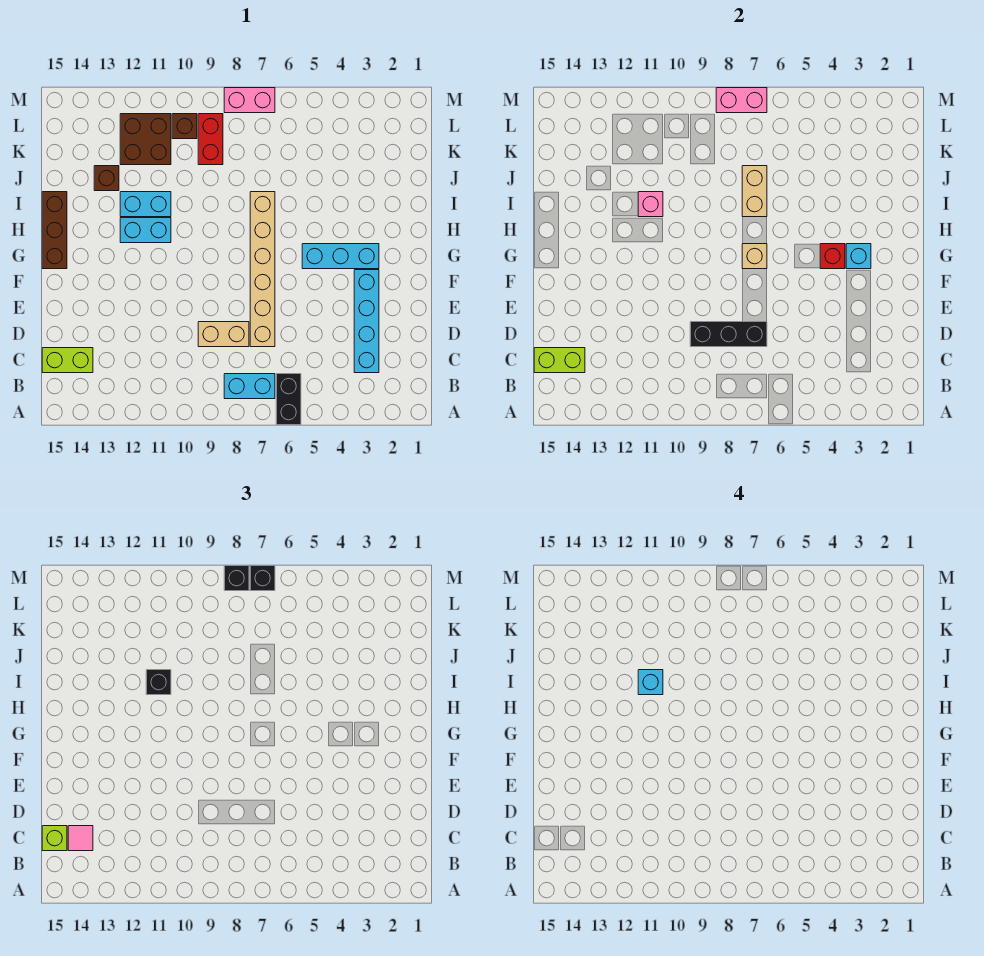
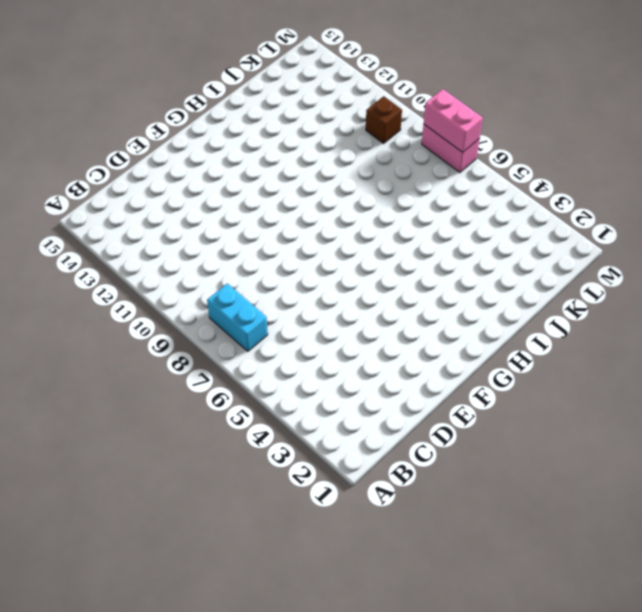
none -> black brick A6:B6 level 1
none -> cyan brick C3:F3 level 1
none -> lime brick C14:C15 level 1

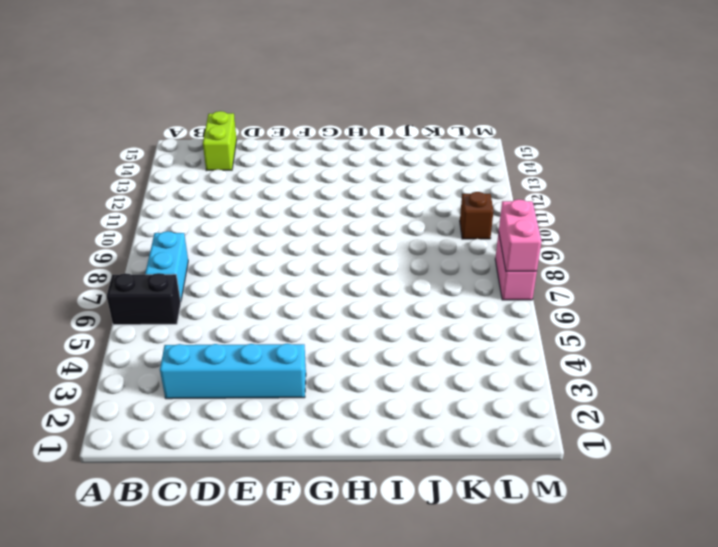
none -> tan brick D7:I7 level 1
none -> tan brick D8:D9 level 1
none -> cyan brick G3:G5 level 1

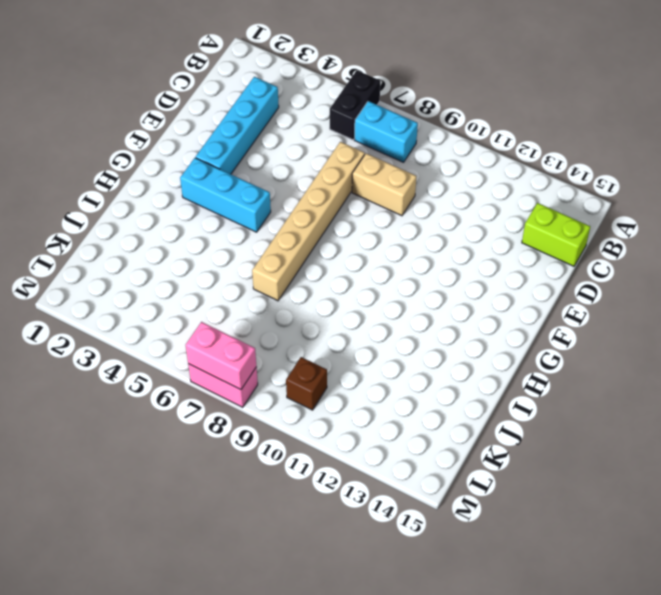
none -> brown brick G15:I15 level 1
none -> cyan brick H11:H12 level 1
none -> cyan brick I11:I12 level 1

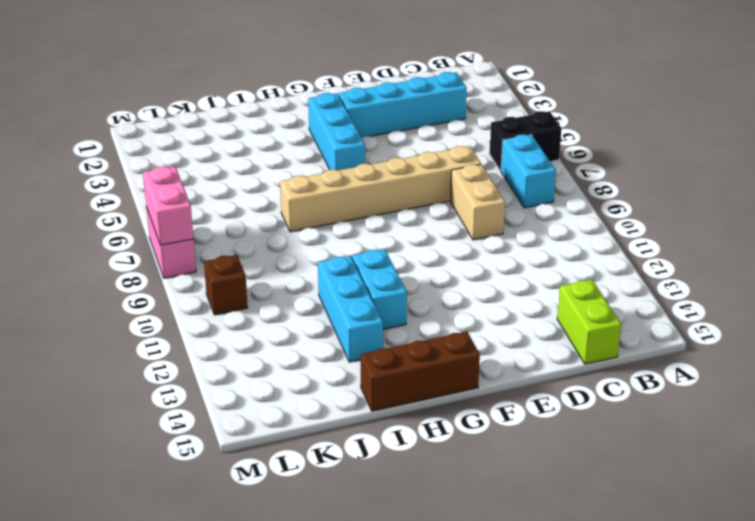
cyan brick I11:I13 level 1 -> cyan brick I11:I12 level 1
none -> brown brick J13 level 1
none -> red brick K9:L9 level 1
none -> brown brick K11:L12 level 1

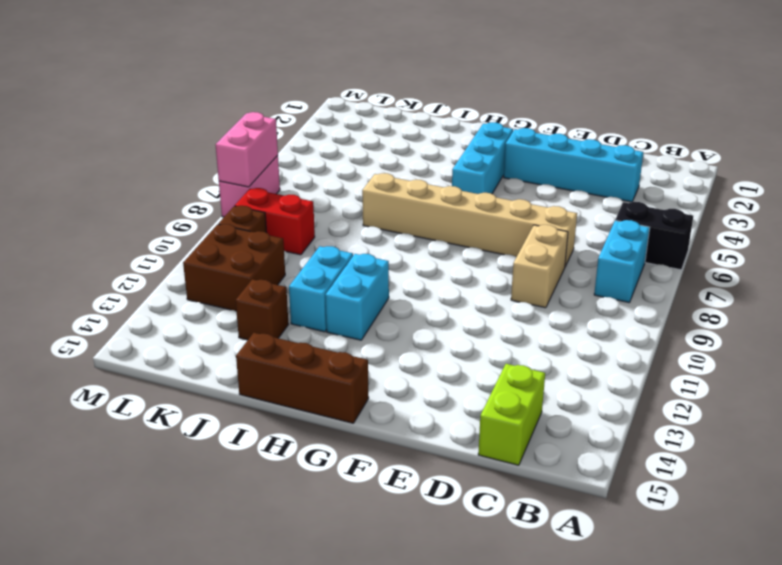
none -> lime brick C14:C15 level 2
none -> black brick D7:D9 level 2
none -> cyan brick G3 level 2

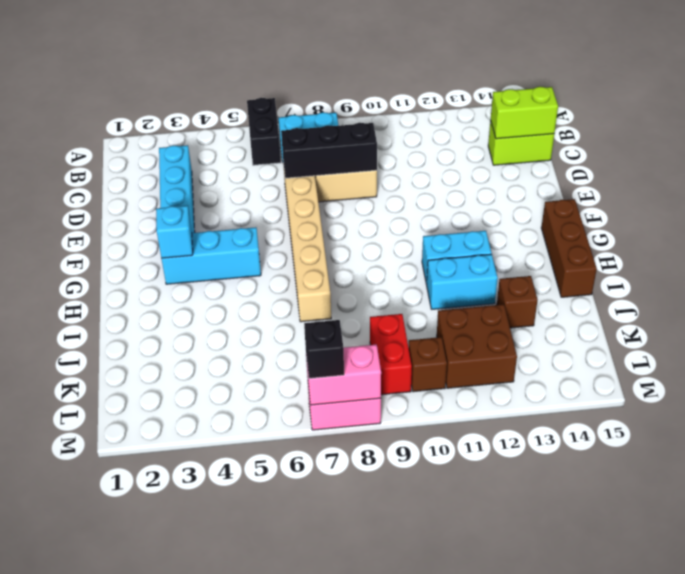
none -> red brick G4 level 2
none -> tan brick G7 level 2
none -> tan brick I7:J7 level 2

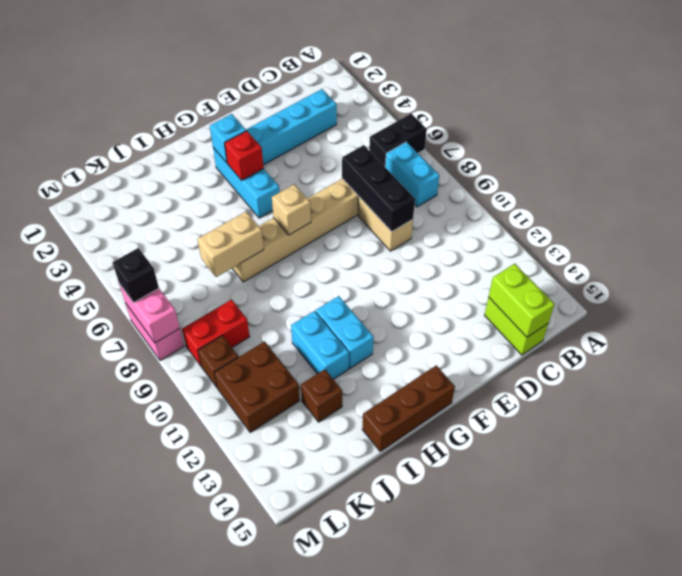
none -> pink brick I11 level 2
none -> pink tile C14 level 3
none -> lime brick C15 level 3

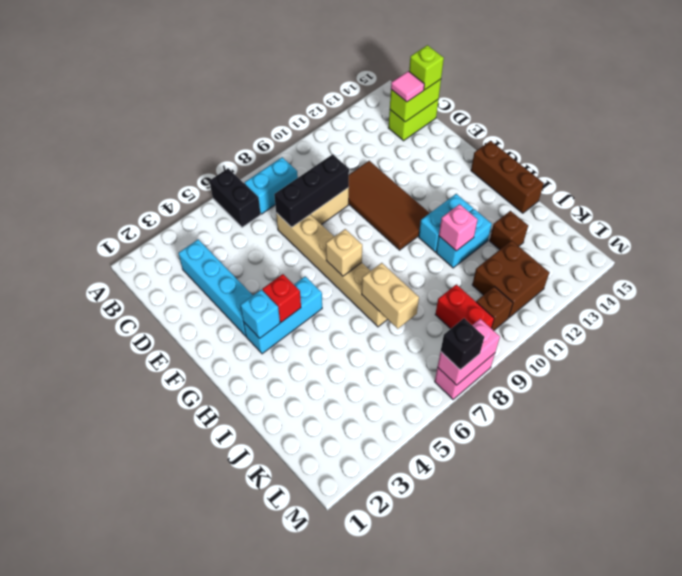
brown tile D10:G11 level 1 -> none
none -> black brick I11 level 3
none -> black brick M8 level 3
none -> cyan brick I11 level 4

